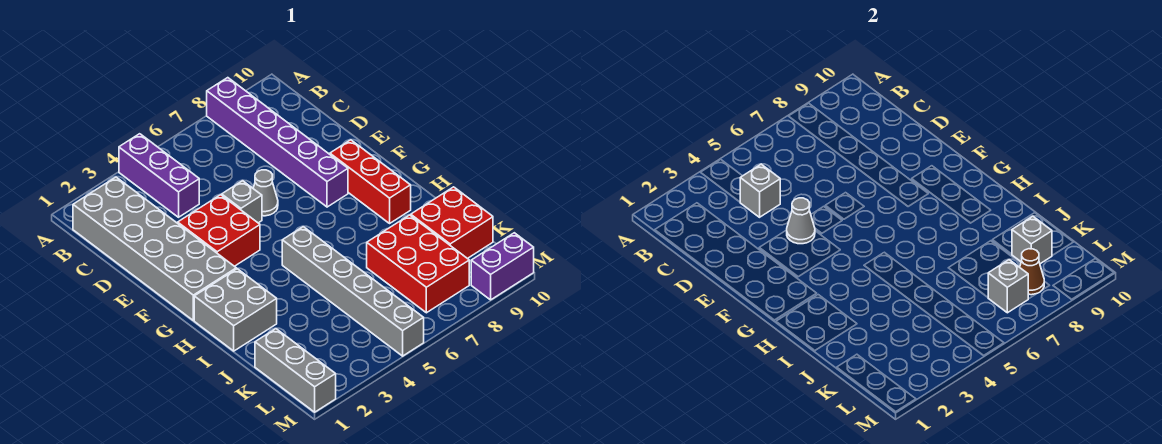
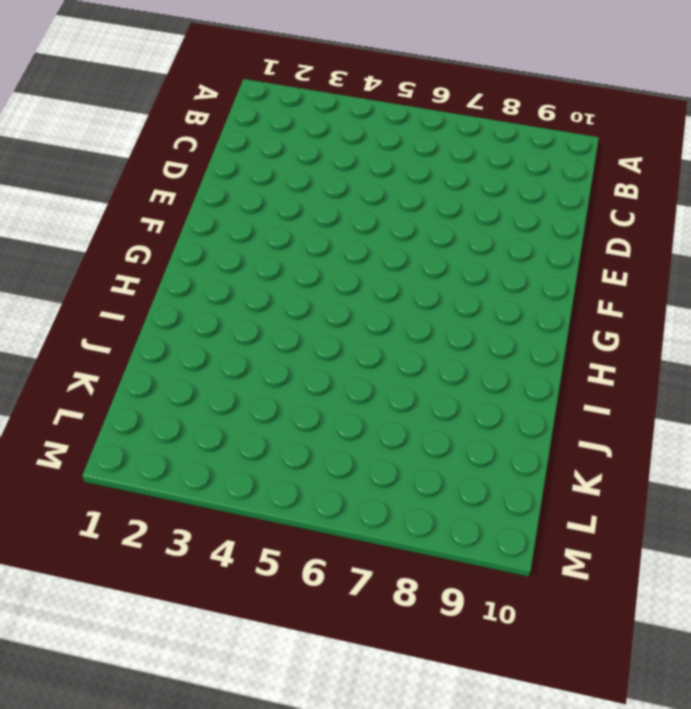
none -> purple brick A4:C4 level 1
none -> purple brick A8:F8 level 1
none -> grey brick B1:G2 level 1

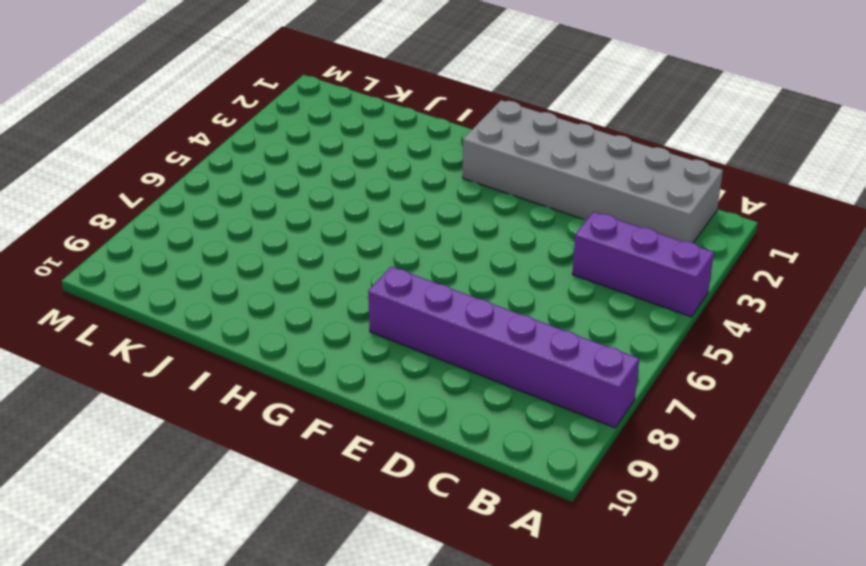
none -> red brick E3:F4 level 1
none -> grey brick E5 level 1
none -> grey cone E6 level 1

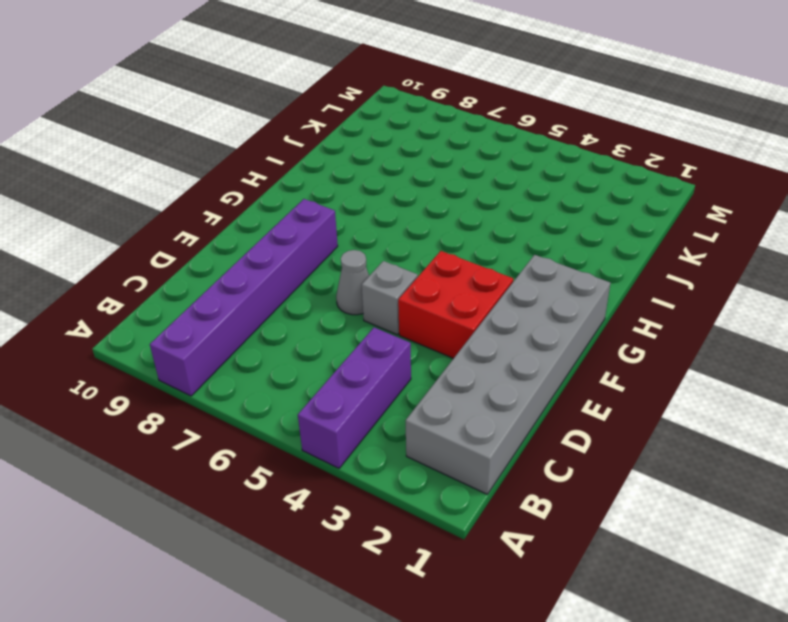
none -> red brick F9:H9 level 1
none -> grey brick H1:I2 level 1
none -> grey brick H5:M5 level 1

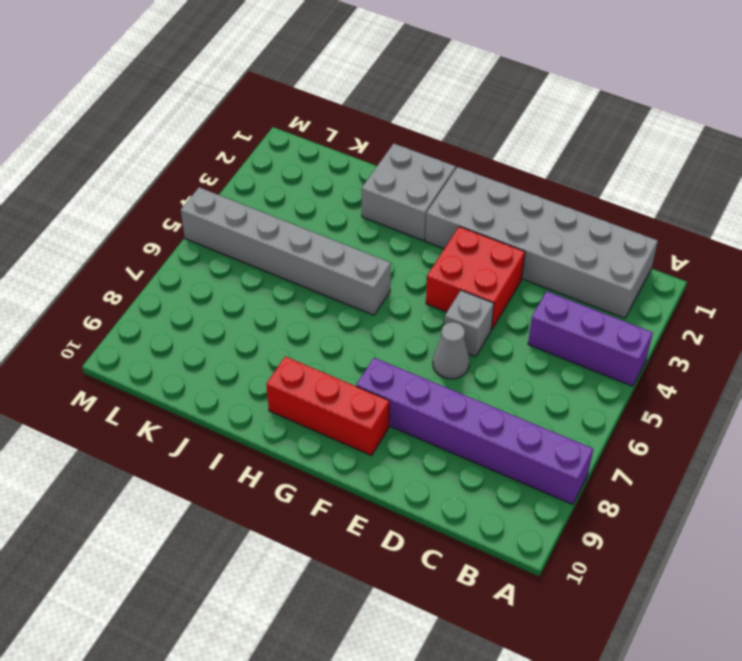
none -> red brick J7:L8 level 1
none -> red brick J9:K10 level 1
none -> grey brick K1:M1 level 1

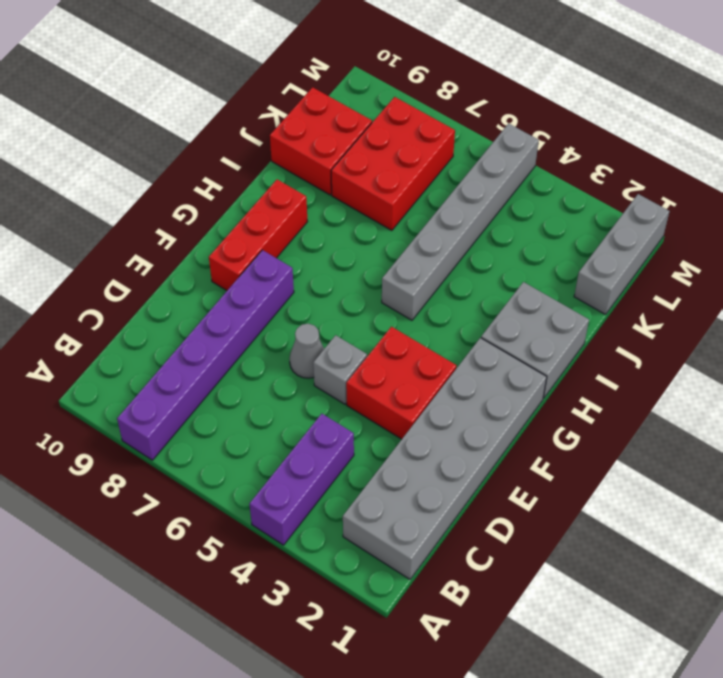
none -> purple brick M9:M10 level 1
none -> grey brick C4 level 2
none -> grey cone E4 level 2

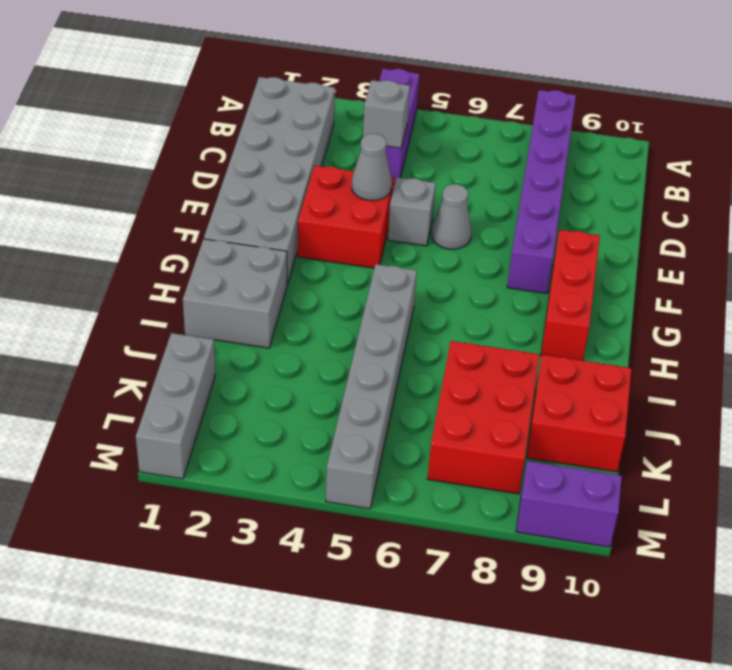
none -> grey brick K9 level 2
none -> grey brick L7 level 2
none -> brown cone L8 level 2

